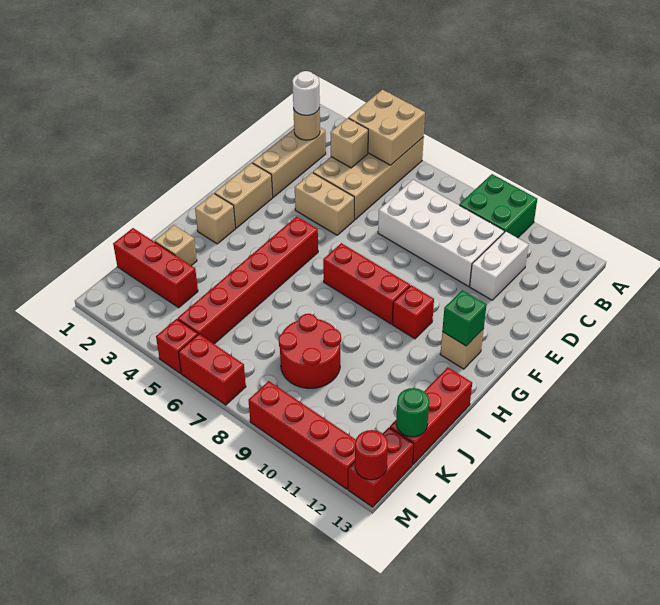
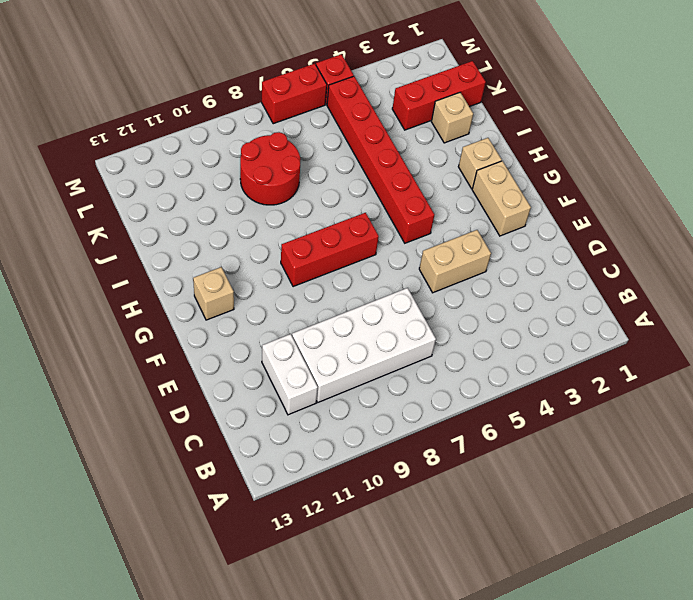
none -> tan brick A4:D5 level 1
none -> green brick A9:B10 level 1
none -> tan brick C2:E2 level 1

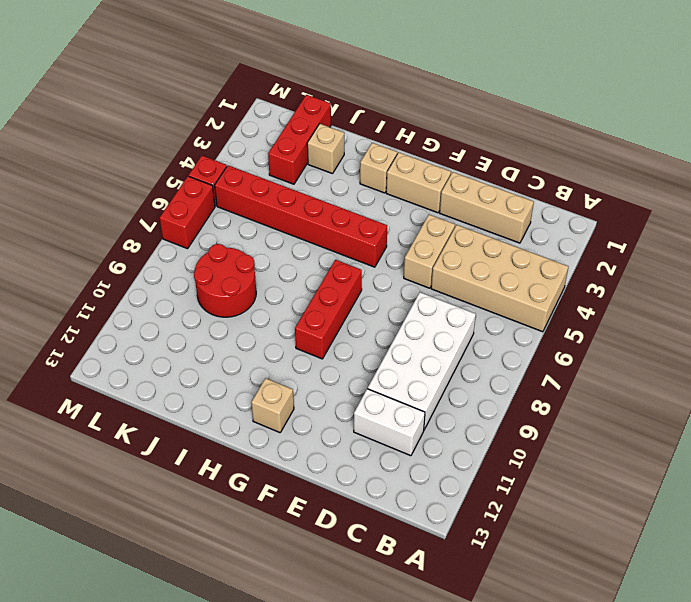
none -> green brick A9:B10 level 1
none -> red brick G10 level 1
none -> red brick I13:K13 level 1

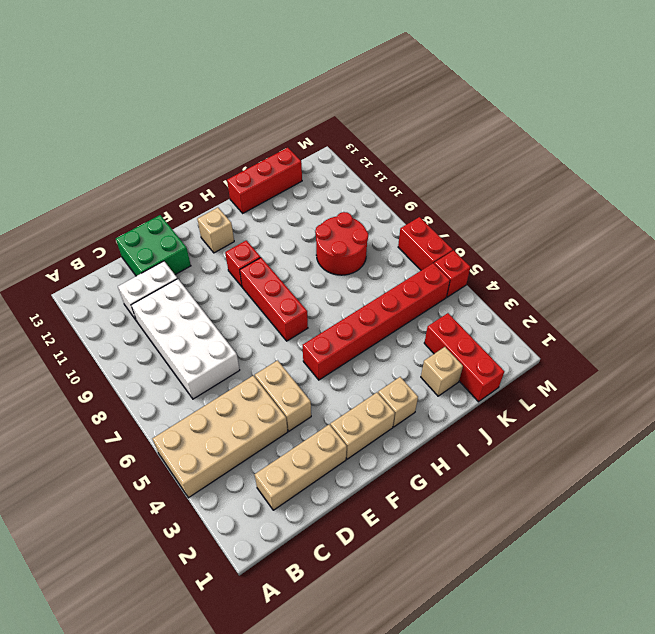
green brick D12:E13 level 1 -> green brick A9:B10 level 1
none -> red brick L13:M13 level 1
none -> red brick M9:M12 level 1
none -> tan brick A4:B5 level 2

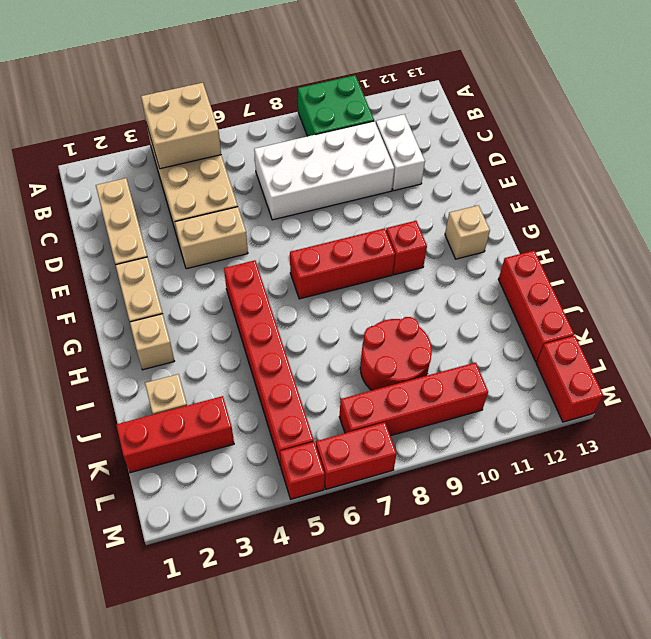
red brick L7:L10 level 1 -> red brick M9:M12 level 1
none -> tan round brick C2 level 2
none -> tan brick C4 level 2
none -> green brick G12 level 2

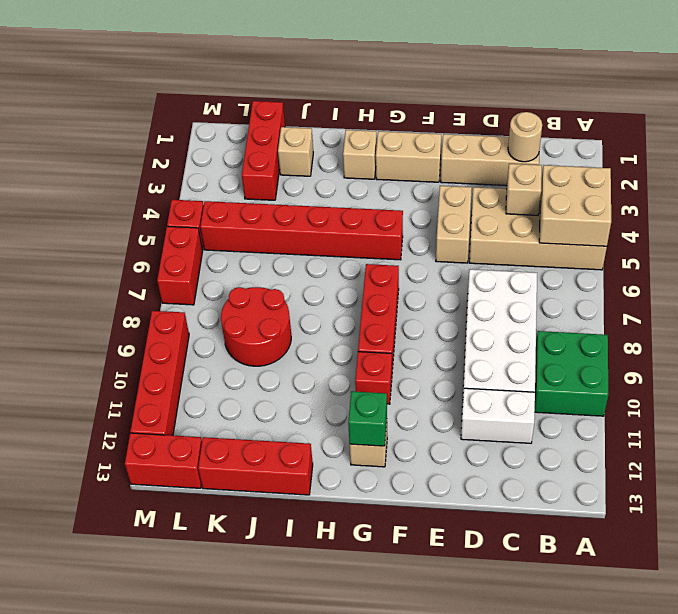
none -> green round brick K13 level 2
none -> red round brick M13 level 2
none -> white round brick C2 level 3

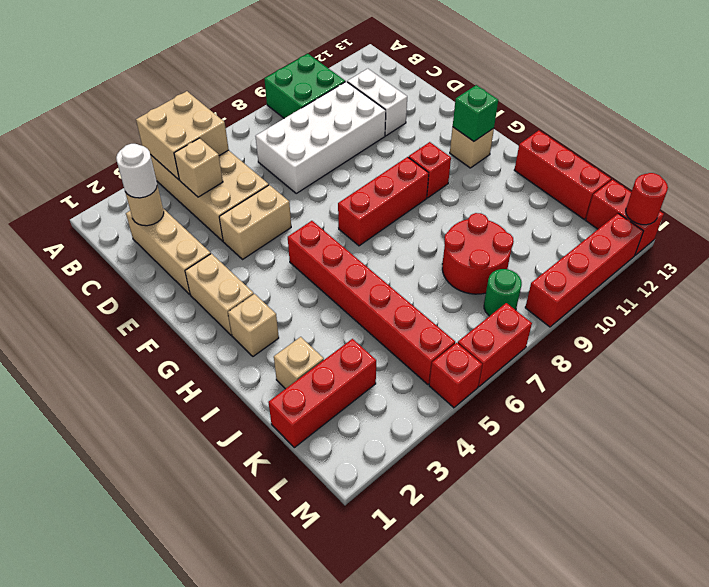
green round brick L8 level 1 -> green round brick K13 level 2

